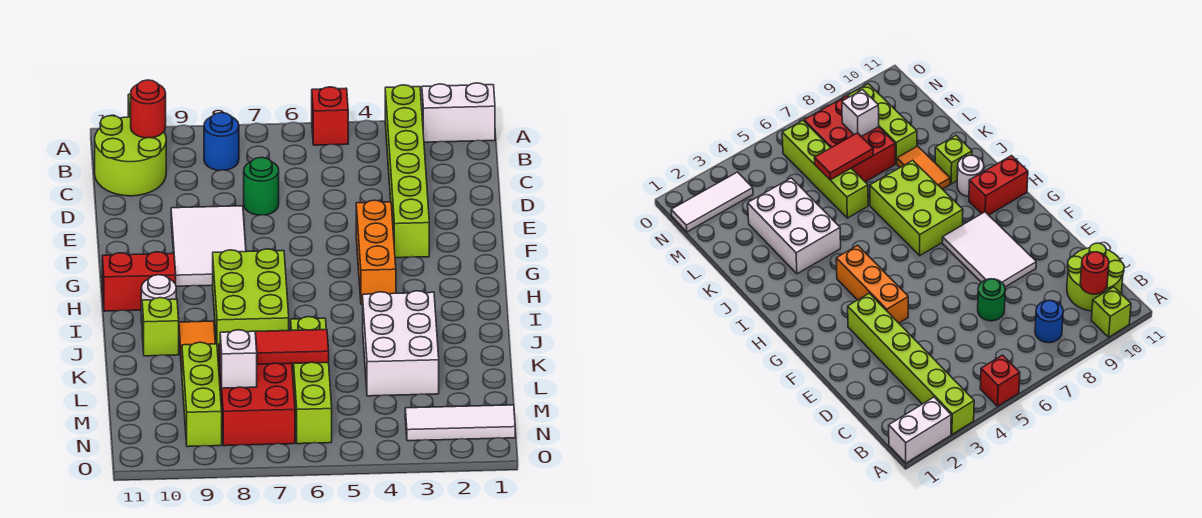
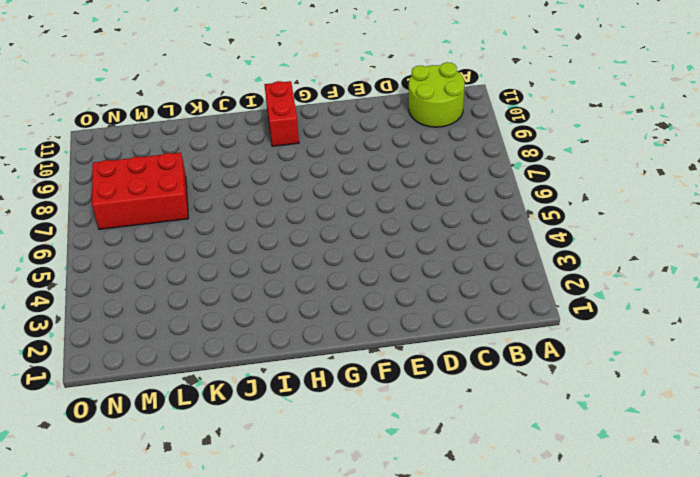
none -> white brick A1:A2 level 1
none -> lime brick A3:F3 level 1
none -> red brick A5 level 1

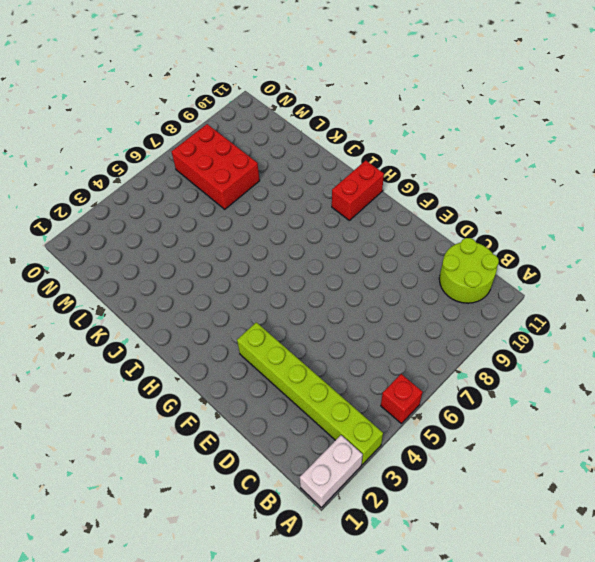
none -> lime brick A10 level 1
none -> blue round brick B8 level 1
none -> green round brick D7 level 1

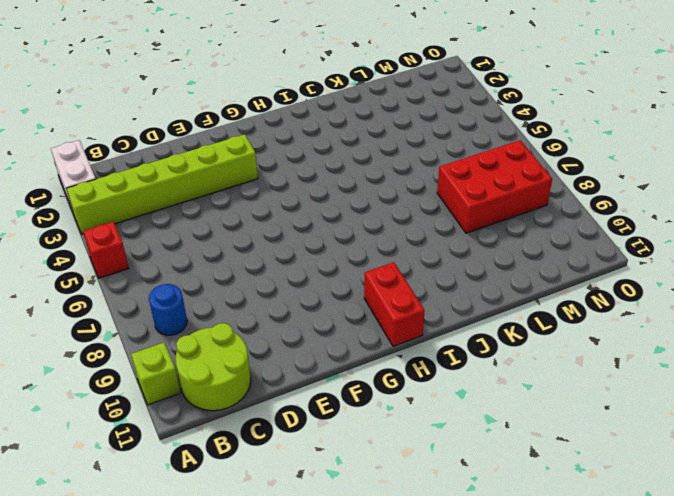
none -> green round brick D7 level 1
none -> white tile E8:G9 level 1
none -> orange brick F4:H4 level 1

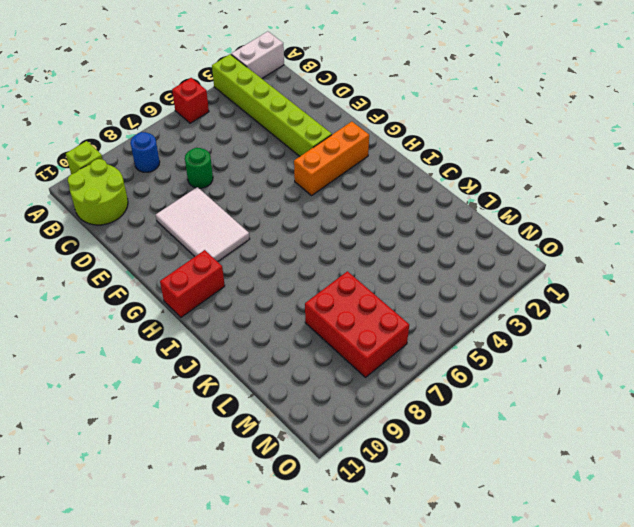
orange brick G2:G4 level 1 -> orange brick F4:H4 level 1
none -> lime brick H7:J8 level 1
none -> white round brick I10 level 1
none -> white brick J3:L4 level 1

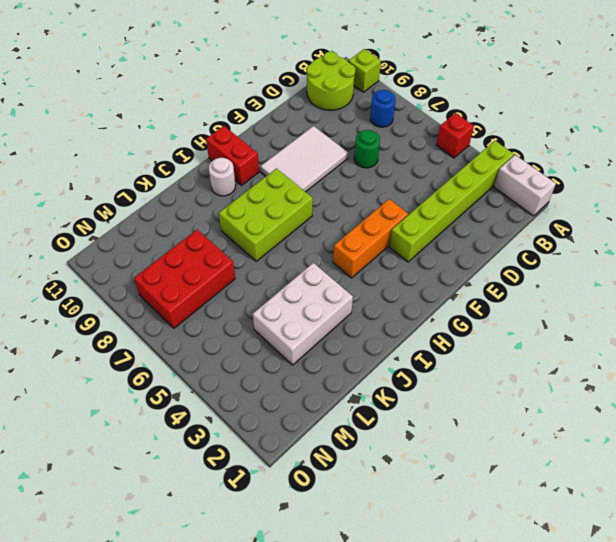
none -> orange tile J9:K9 level 1
none -> lime brick J10 level 1
none -> lime brick K6:N6 level 1

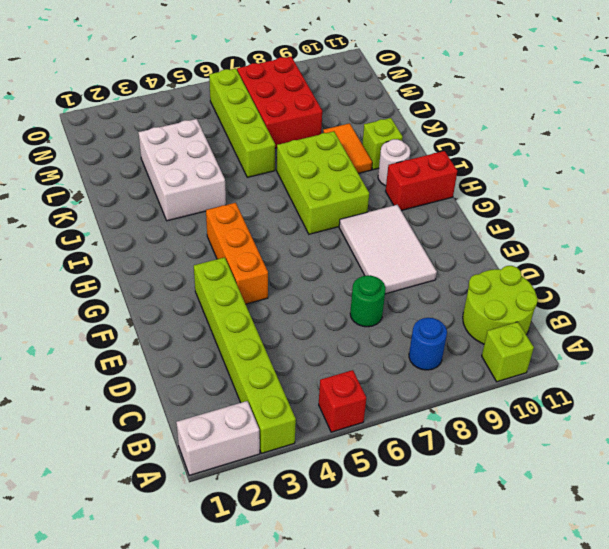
none -> lime brick L9:N9 level 1
none -> white tile N1:N3 level 1
none -> red round brick B10 level 2

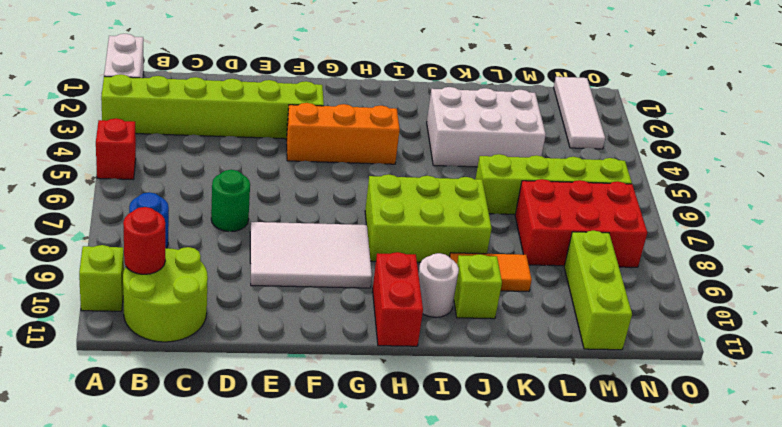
lime brick M9:M11 level 1 -> lime brick L9:N9 level 1
none -> red tile L6:L7 level 2
none -> white brick M8 level 2

